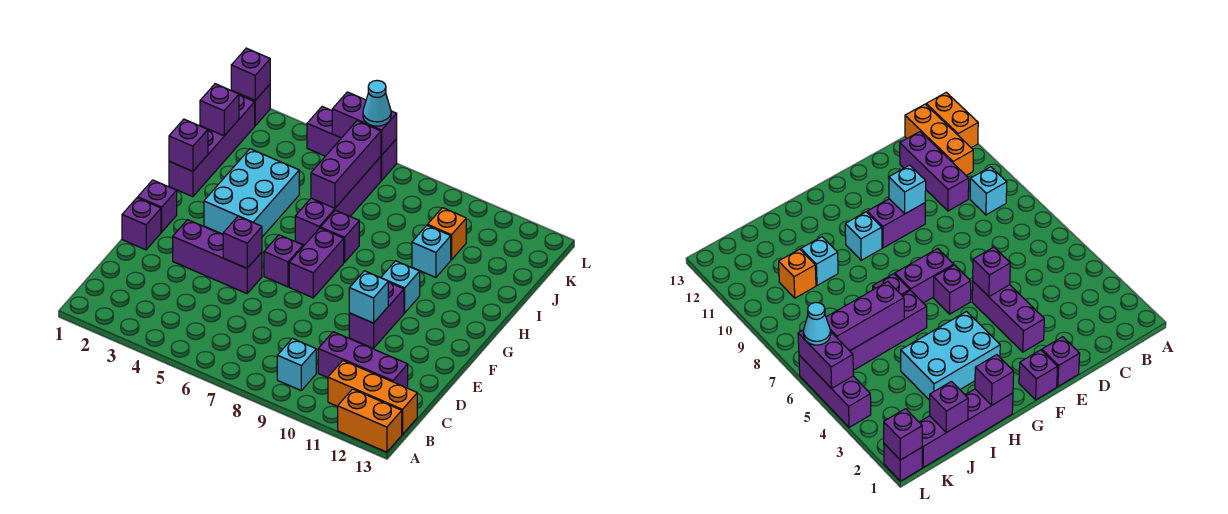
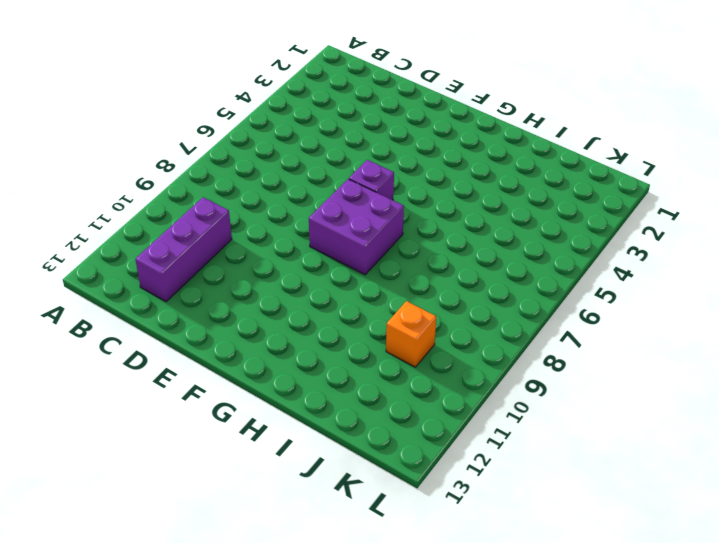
purple brick F7:G8 level 1 -> purple brick F7:G7 level 1
none -> orange brick A12:A13 level 1
none -> cyan brick B9 level 1
none -> orange brick B11:B13 level 1

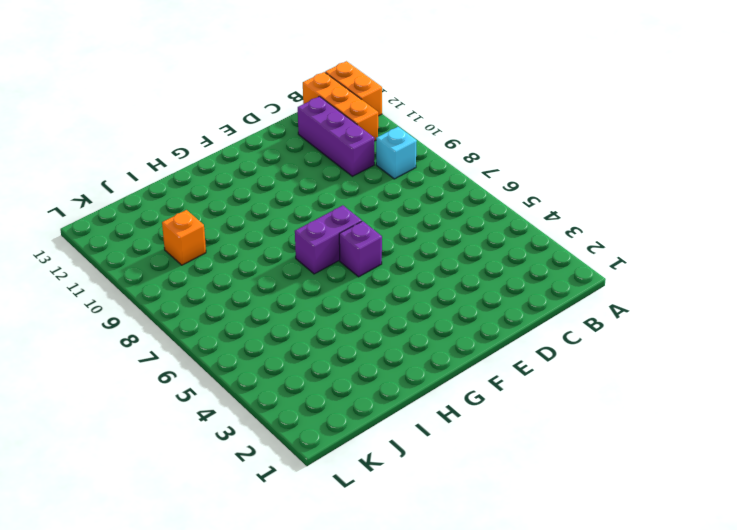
none -> purple brick E1 level 1
none -> purple brick E3:E5 level 1
none -> purple brick E10:F10 level 1

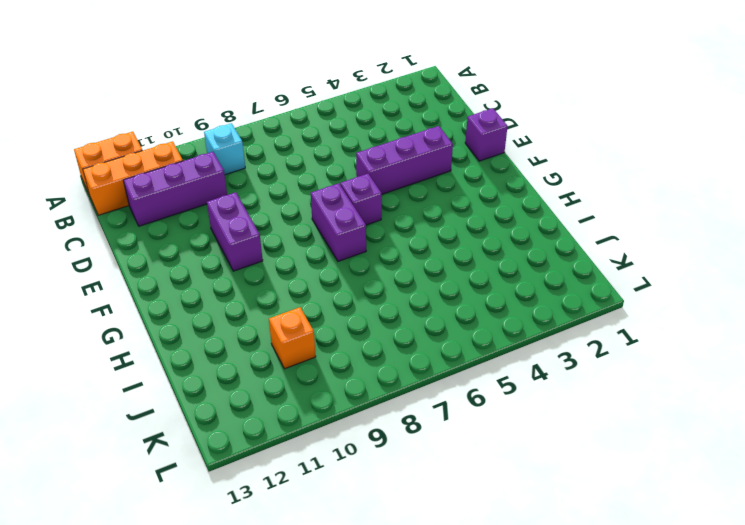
none -> purple brick F1 level 1
none -> cyan brick G3:I4 level 1
none -> cyan brick G10 level 1

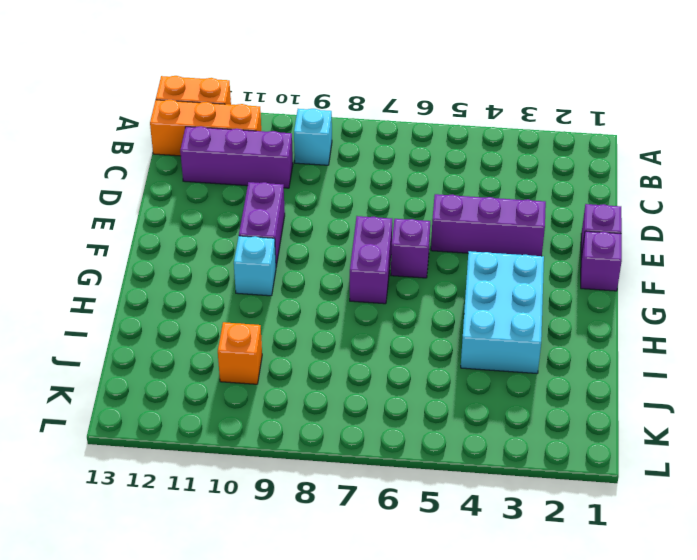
none -> purple brick H1:K1 level 1
none -> purple brick H6:K6 level 1
none -> purple brick H7 level 1

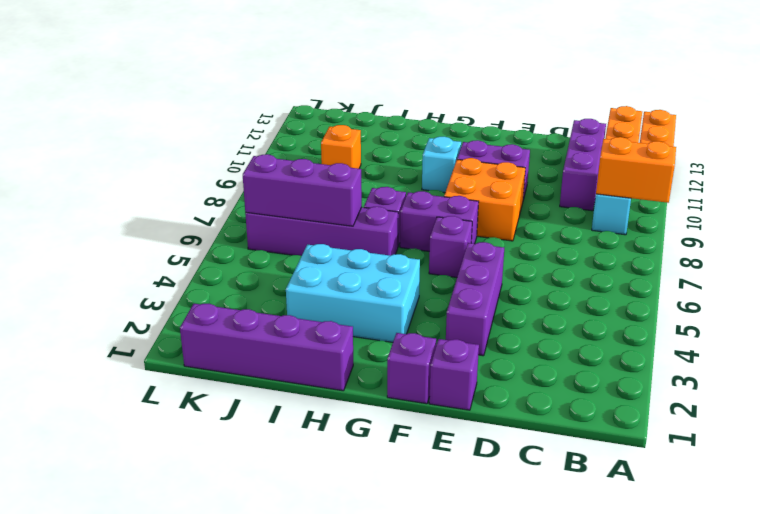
orange brick A9:B9 level 2 -> none
orange brick E8:F9 level 1 -> none
none -> cyan brick I10 level 1
none -> purple brick L1 level 1
none -> purple brick L4:L6 level 1

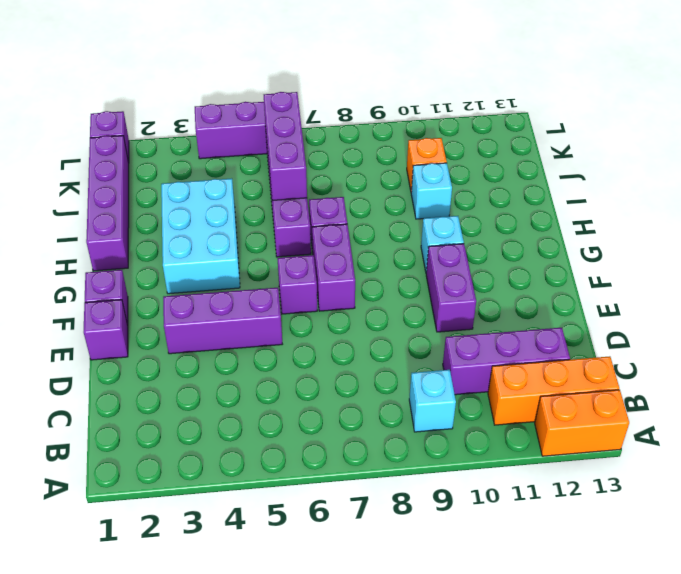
none -> purple brick E5 level 2
none -> cyan brick E10 level 2
none -> purple brick H1 level 2

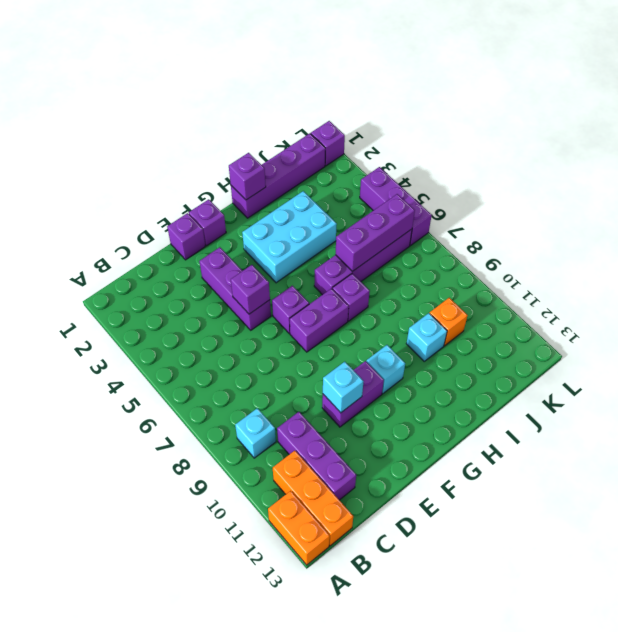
none -> purple brick J1 level 2
none -> purple brick L1 level 2
none -> purple brick L5:L6 level 2

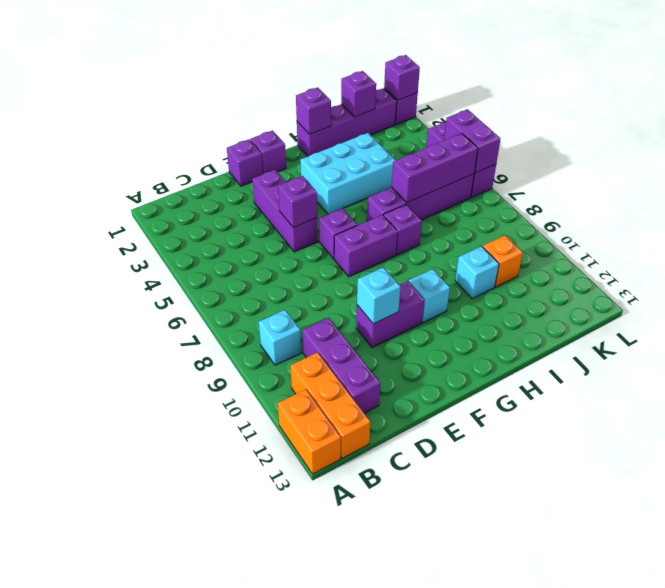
none -> cyan cone L6 level 3

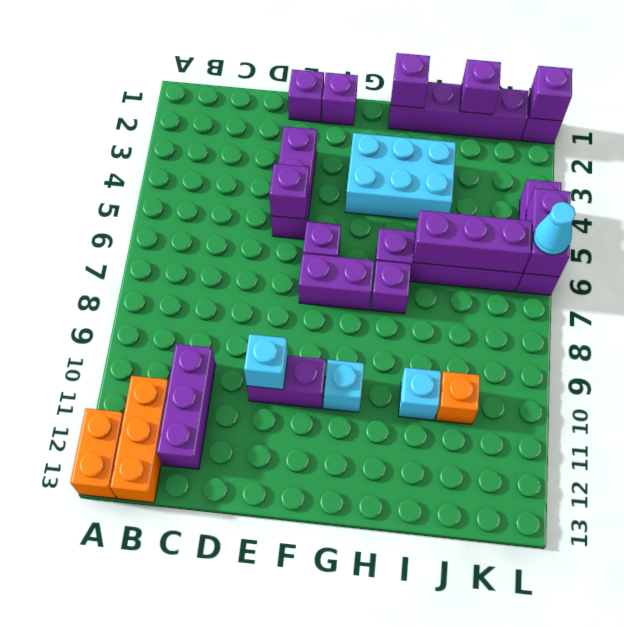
none -> cyan brick B9 level 1

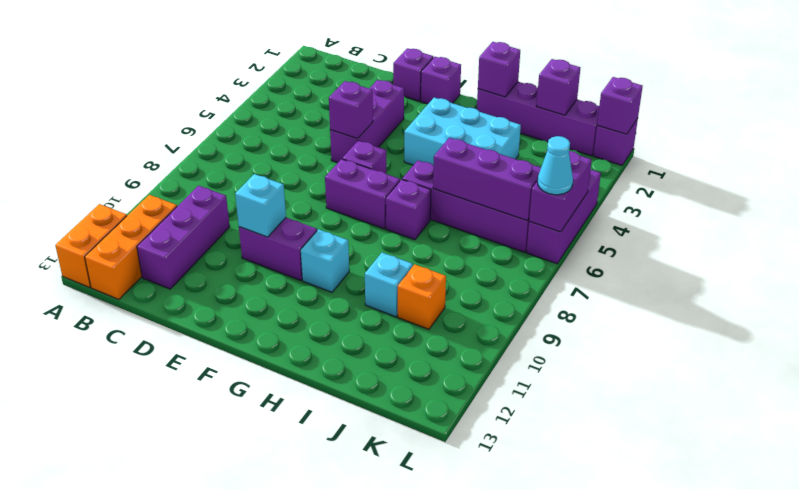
none -> cyan brick B9 level 1

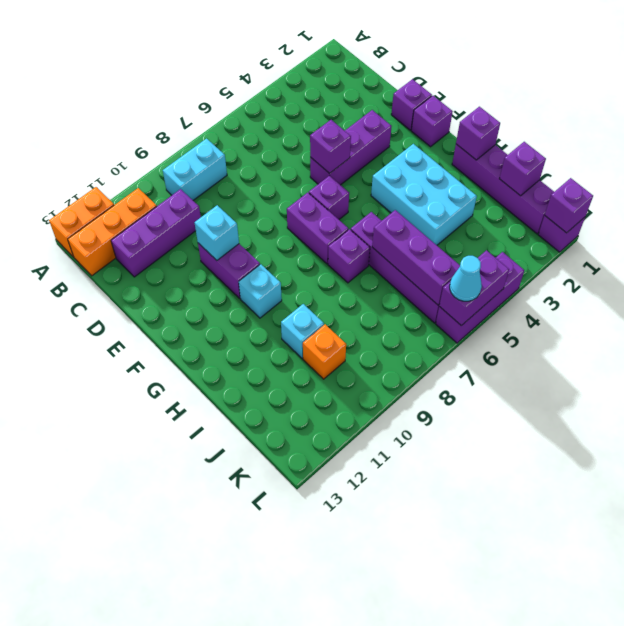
cyan brick B8:B9 level 1 -> cyan brick B9 level 1

